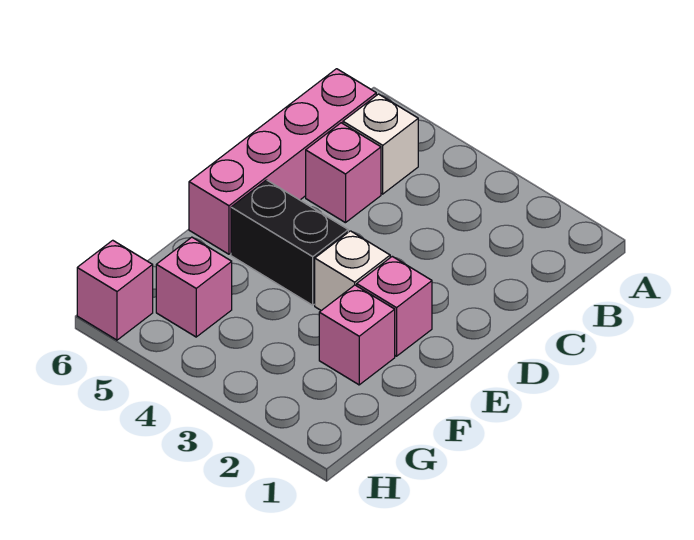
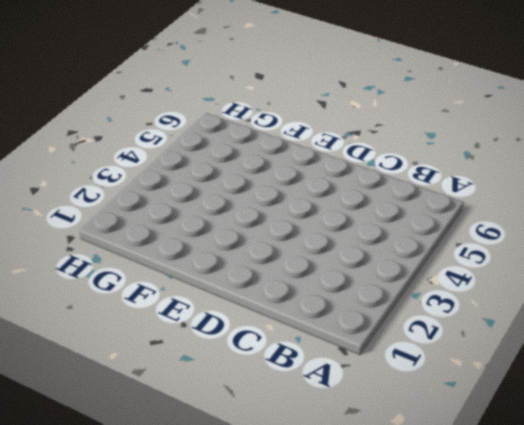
none -> white brick B5 level 1
none -> pink brick B6:E6 level 1

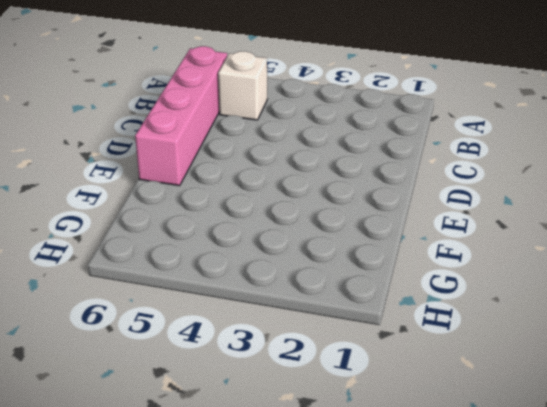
none -> pink brick C5 level 1
none -> pink brick E2 level 1

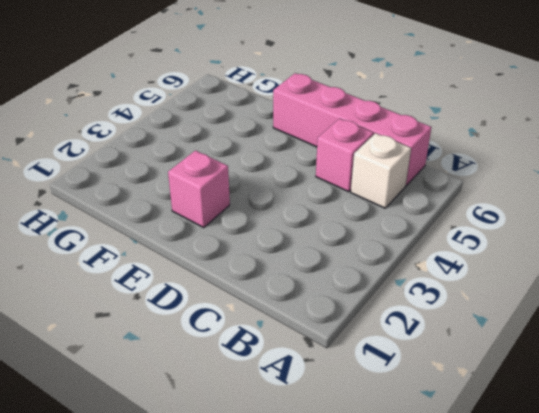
none -> white brick E3 level 1
none -> black brick E4:E5 level 1

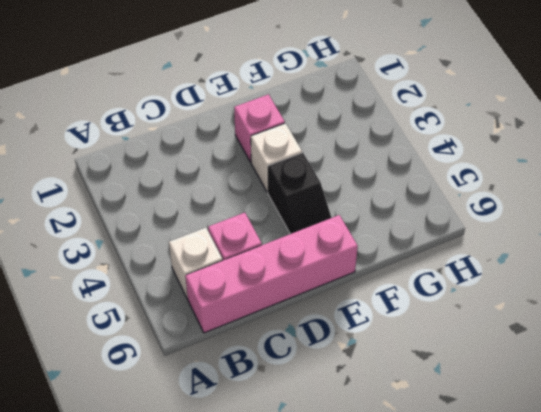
black slope E4:E5 level 1 top 4 -> black brick E4:E5 level 1
none -> pink brick F2 level 1
none -> pink brick G5 level 1

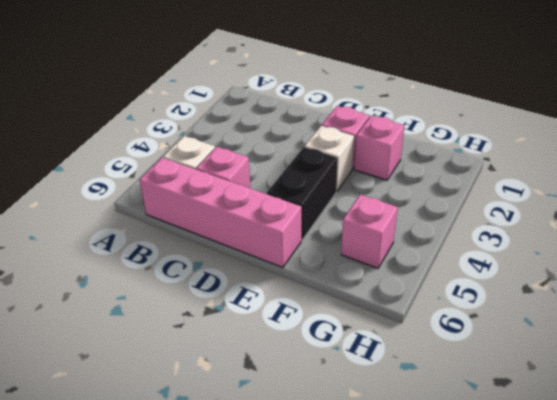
none -> pink brick H6 level 1

